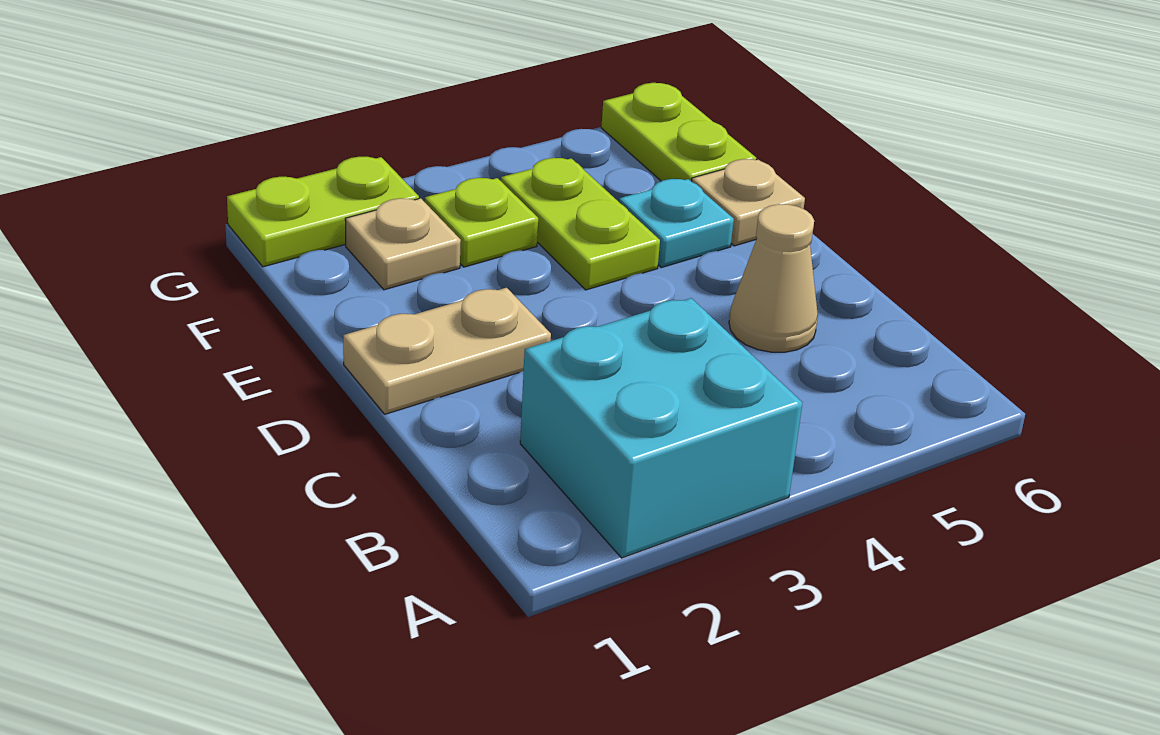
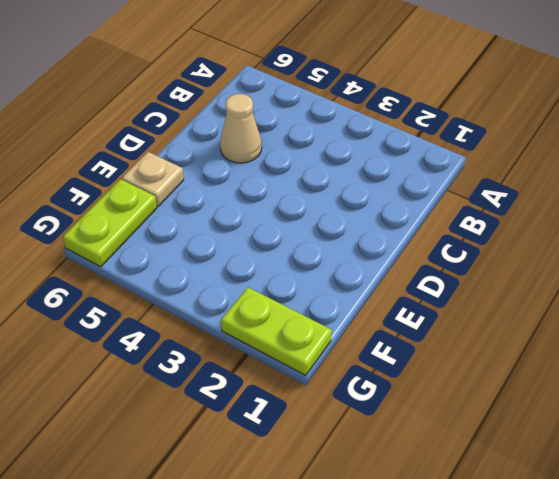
none -> cyan brick A2:B3 level 1
none -> tan plate D1:D2 level 1

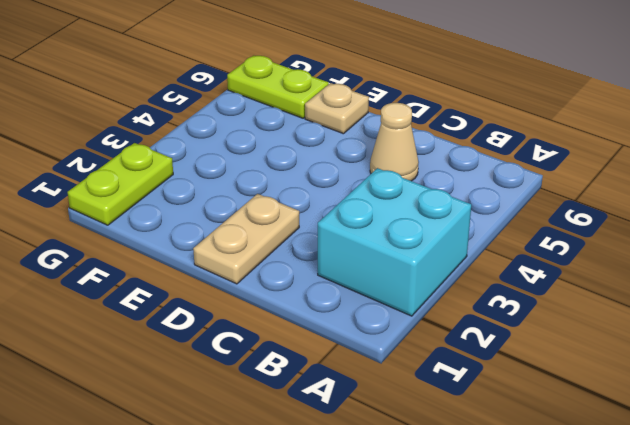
none -> lime plate E4:F4 level 1
none -> cyan plate E5 level 1

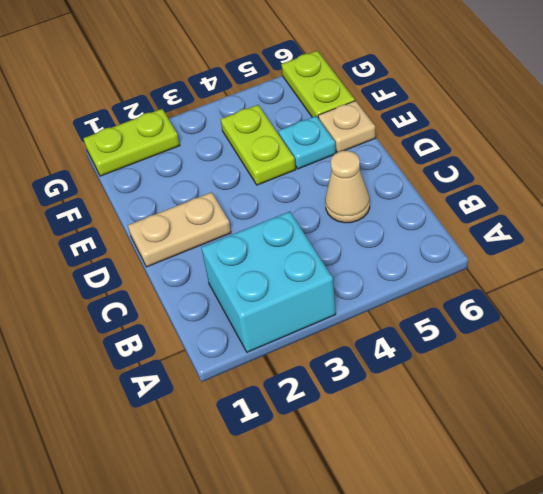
none -> tan plate F2 level 1
none -> lime plate F3 level 1

